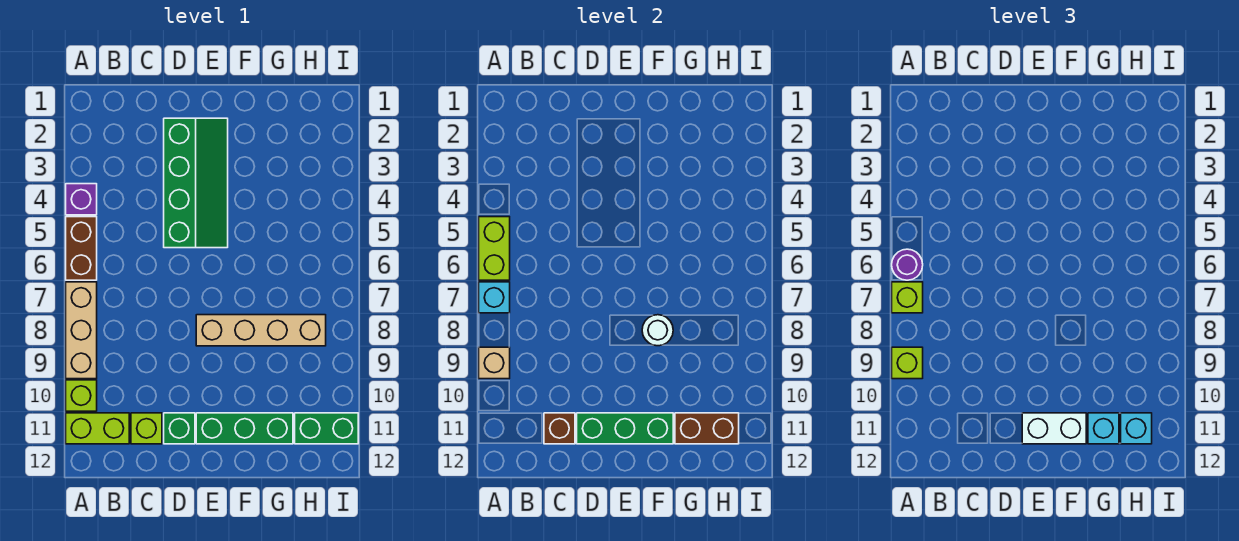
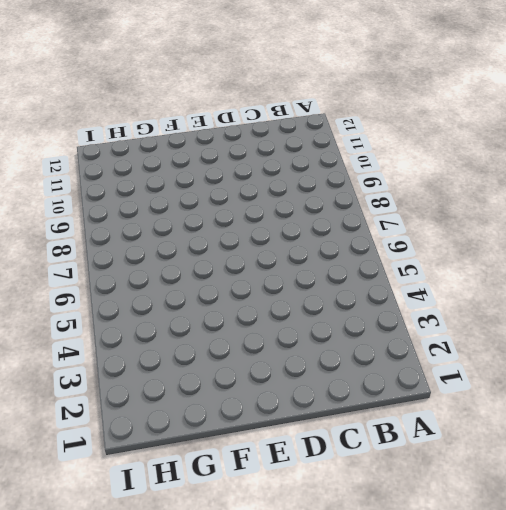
none -> purple brick A4 level 1
none -> brown brick A5:A6 level 1
none -> tan brick A7:A9 level 1

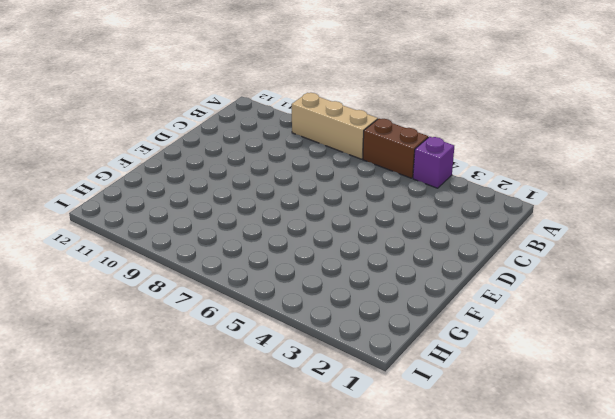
none -> lime brick A10 level 1
none -> lime brick A11:B11 level 1
none -> lime brick C11 level 1

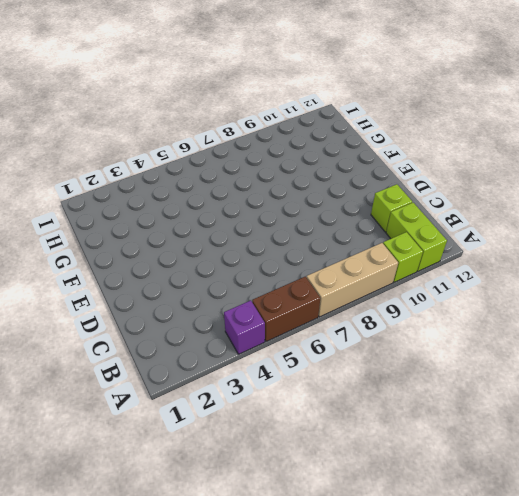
none -> green slope D2:E5 level 1 top D
none -> green brick D11 level 1
none -> tan brick E8:H8 level 1

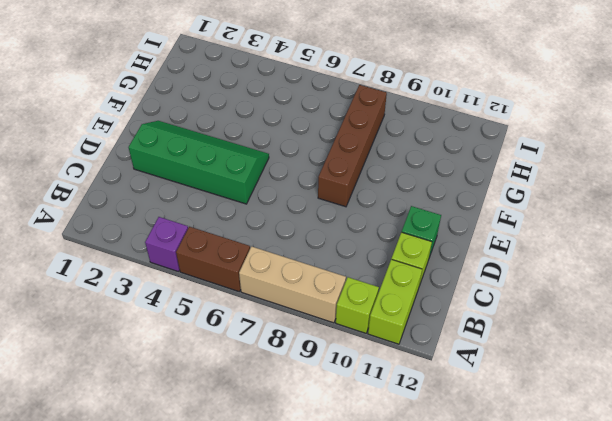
brown brick E8:H8 level 1 -> tan brick E8:H8 level 1
none -> green brick E11:G11 level 1
none -> green brick H11:I11 level 1
none -> lime brick A5:A6 level 2

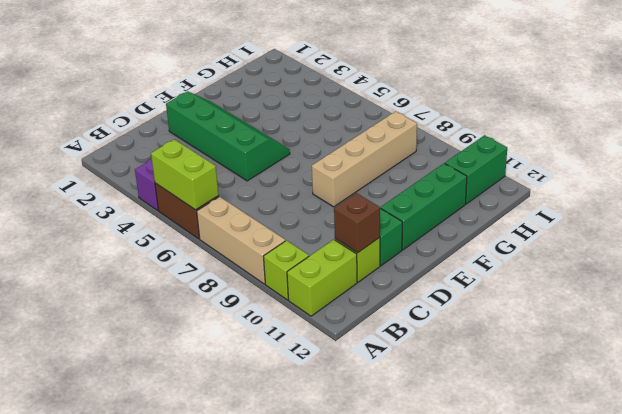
none -> cyan brick A7 level 2
none -> tan brick A9 level 2
none -> green brick D11:F11 level 2

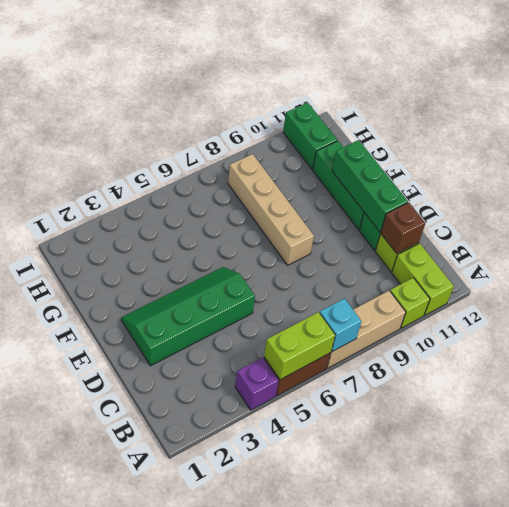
none -> tan brick A9 level 2
none -> white round brick F8 level 2
none -> brown brick G11:H11 level 2

